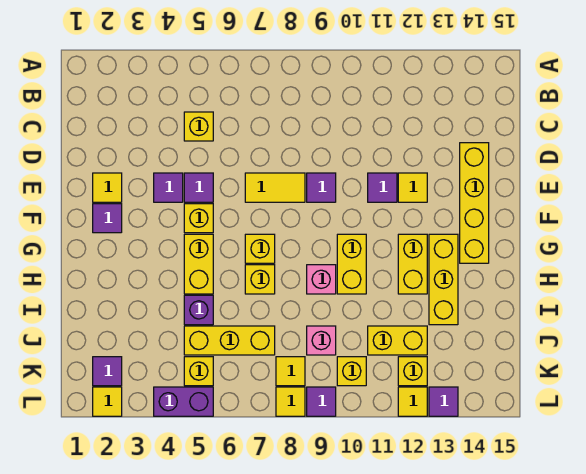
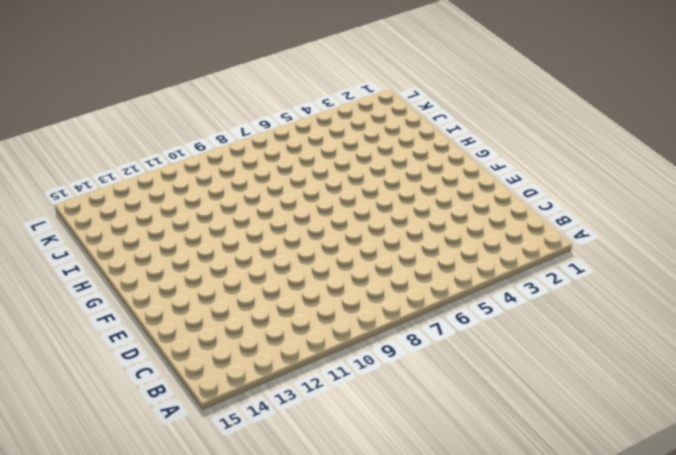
none -> yellow brick C5 level 1
none -> yellow brick D14:G14 level 1
none -> yellow tile E2 level 1
none -> purple tile E4 level 1

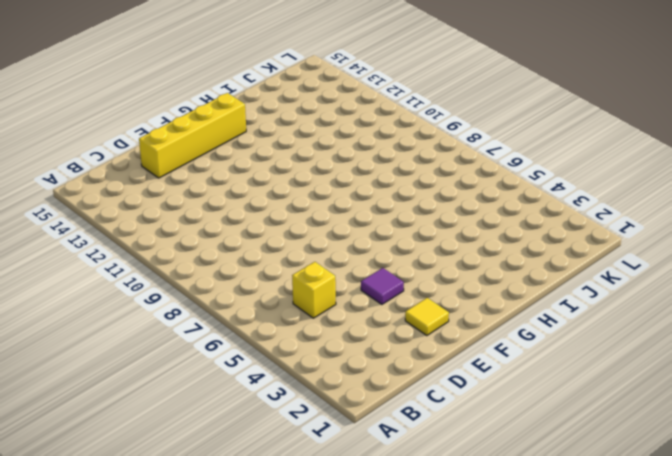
none -> purple tile E5 level 1
none -> yellow tile E7:E8 level 1
none -> purple tile E9 level 1
none -> purple tile E11 level 1

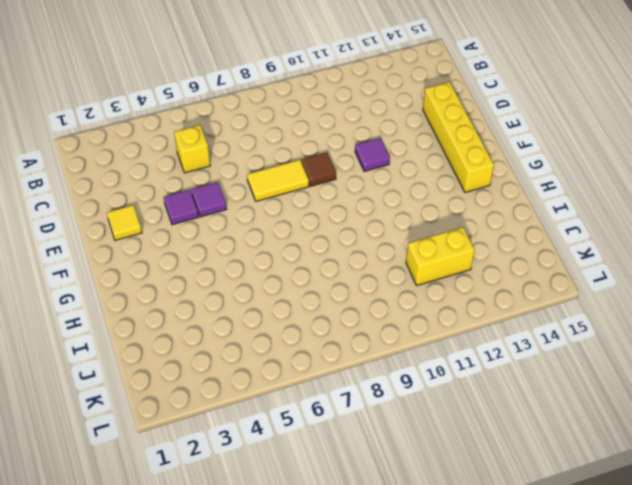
brown tile E9 level 1 -> purple tile E9 level 1
none -> yellow tile E12 level 1
none -> purple tile F2 level 1
none -> yellow brick F5 level 1
none -> yellow brick G5:H5 level 1

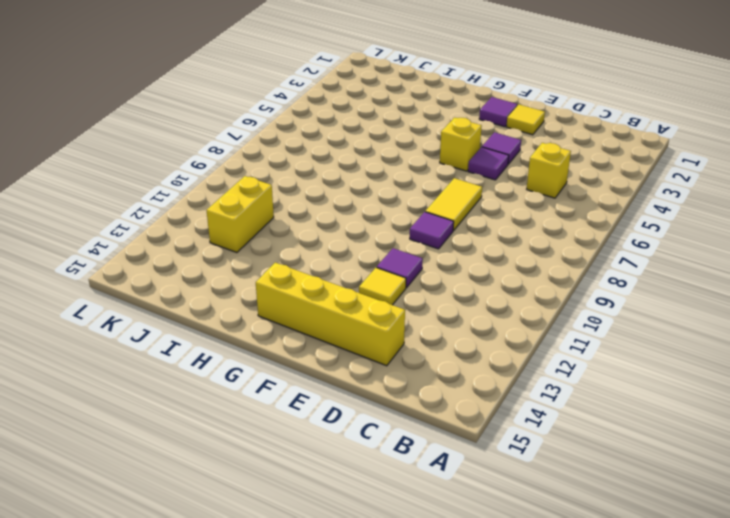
none -> yellow brick G5:H5 level 1
none -> yellow brick G7 level 1
none -> yellow brick G10:H10 level 1
none -> yellow brick G12:H12 level 1

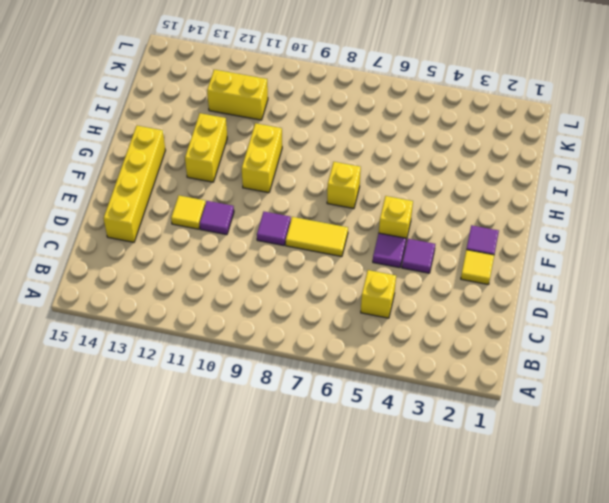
none -> yellow brick G5:H5 level 1
none -> yellow brick G13:I13 level 1
none -> yellow brick H7 level 1
none -> pink brick H9 level 1

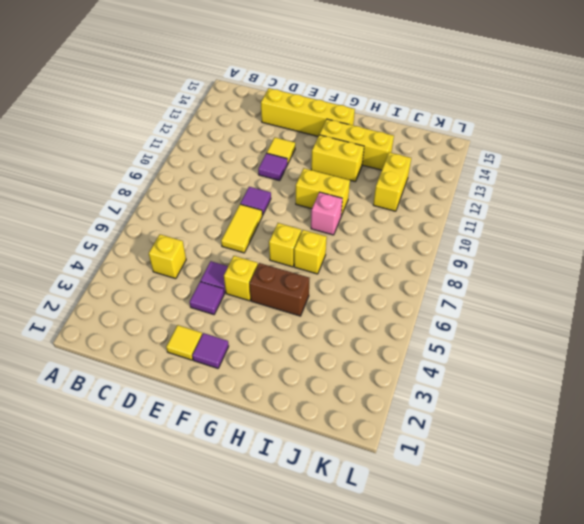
brown brick G5:H5 level 1 -> yellow brick G5:H5 level 1
none -> purple brick I5 level 1
none -> yellow brick J5:J7 level 1
none -> pink brick J9 level 1
none -> purple tile K2 level 1

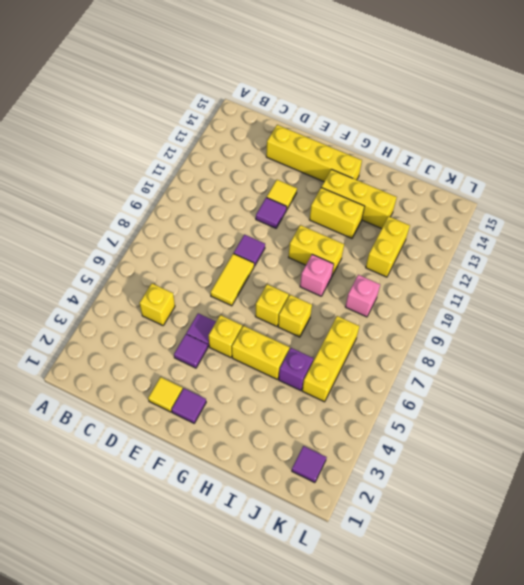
none -> yellow brick K5 level 1
none -> yellow tile K8 level 1
none -> yellow brick K10 level 1
none -> yellow brick K12 level 1

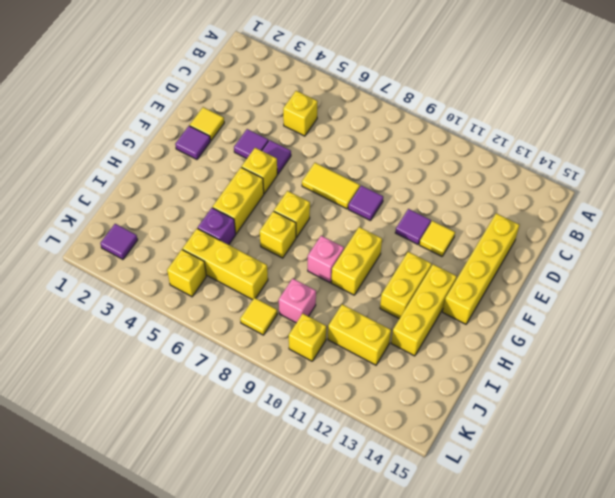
none -> yellow brick K12 level 1
none -> yellow tile L2 level 1
none -> purple brick L4:L5 level 1
none -> yellow tile L8 level 1

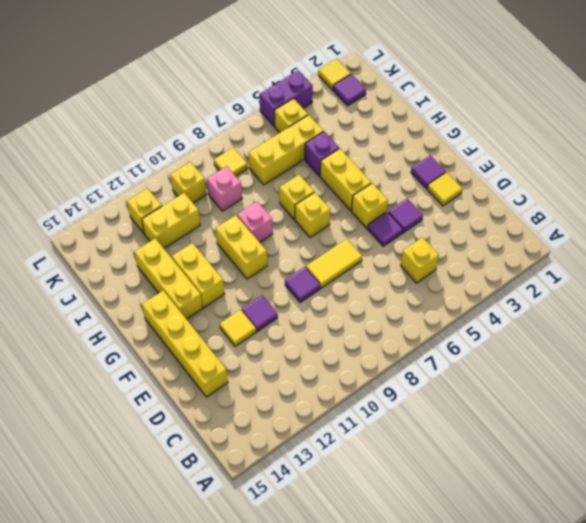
none -> yellow tile L8 level 1
none -> purple tile L9 level 1
none -> yellow tile L12 level 1
none -> purple tile L13 level 1

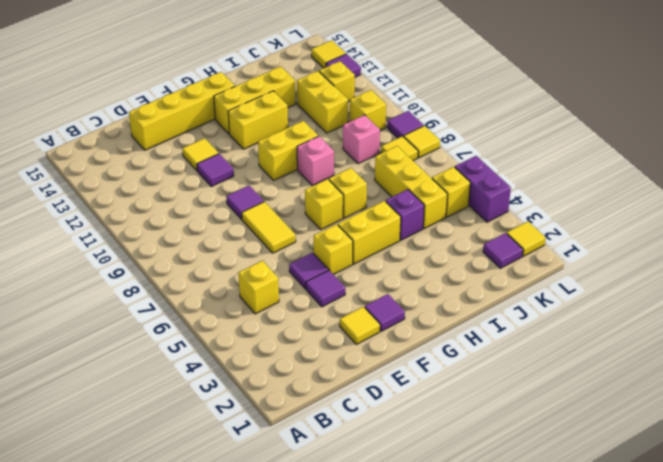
yellow tile L14 level 1 -> yellow tile L12 level 1

